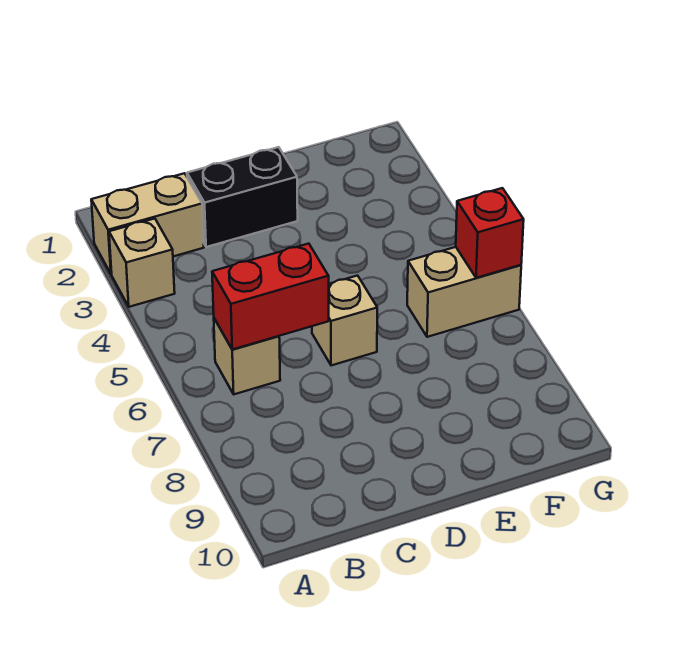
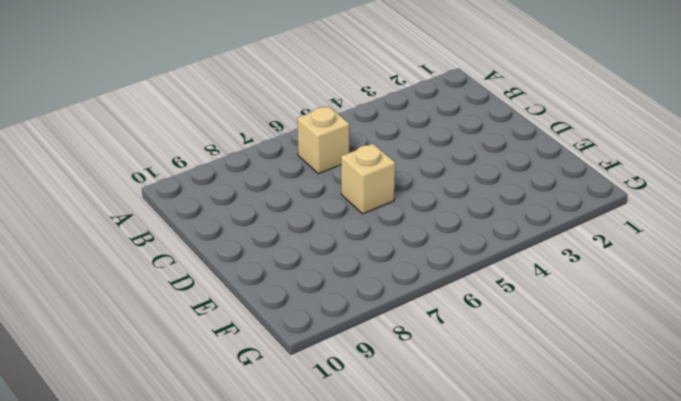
none -> tan brick A2:B2 level 1
none -> tan brick A3 level 1

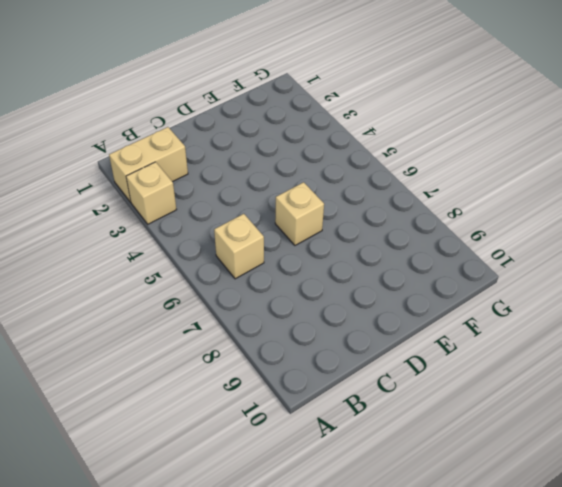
none -> black brick C2:D2 level 1
none -> tan brick F6:G6 level 1

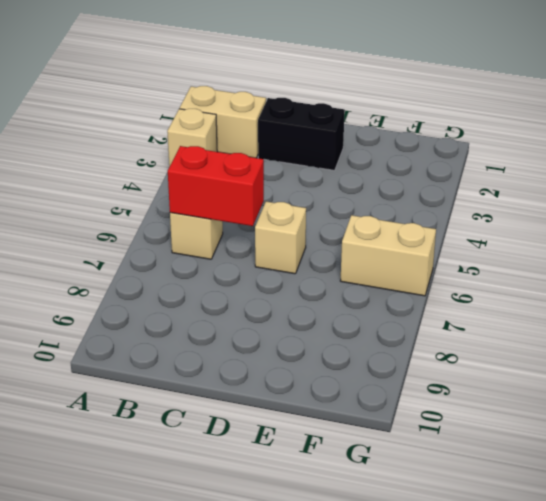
none -> red brick G6 level 2

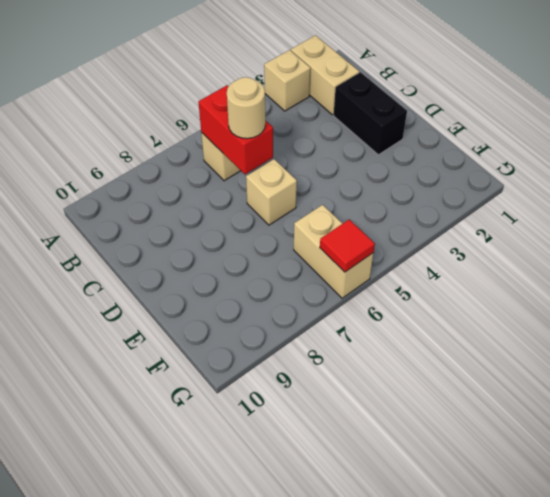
tan round brick C6 level 3 -> none
red tile G6 level 2 -> red brick G6 level 2

